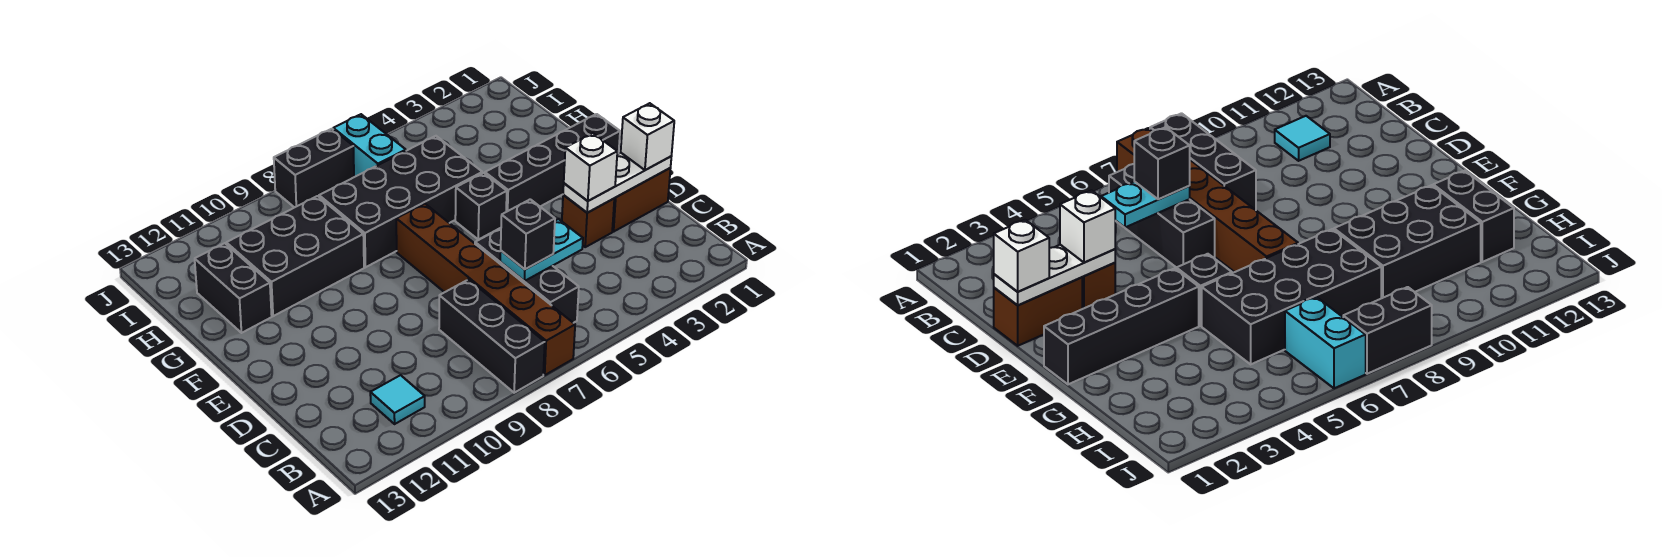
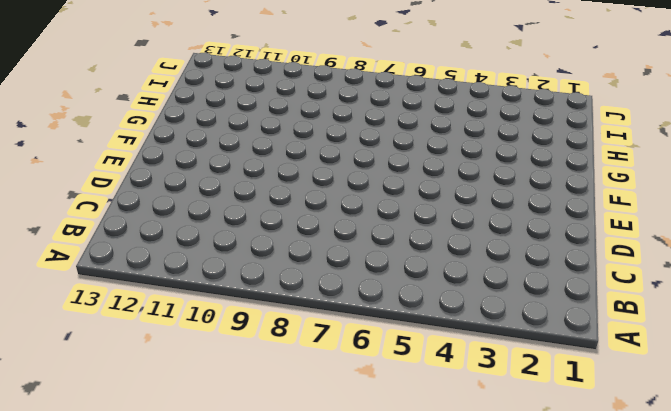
none -> brown brick A7:F7 level 1
none -> black brick A8:C8 level 1
none -> black brick B6:D6 level 1

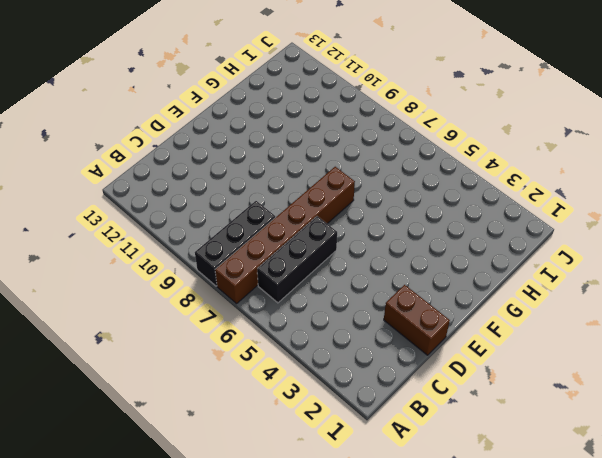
none -> cyan tile B11 level 1
none -> brown brick D3 level 1
none -> black brick F1:F4 level 1

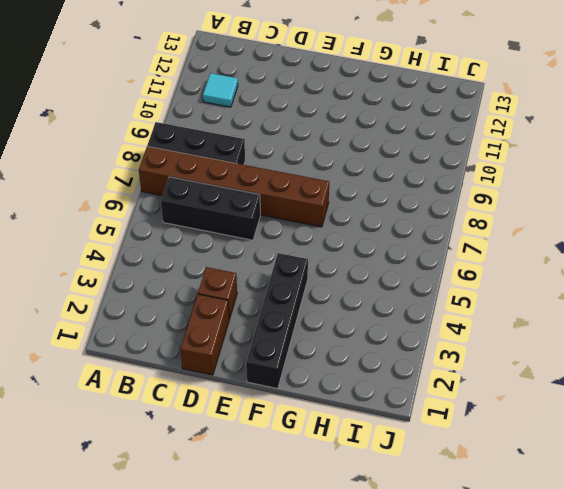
none -> black brick F5 level 1
none -> black brick G5:H8 level 1
none -> black brick G9:H11 level 1

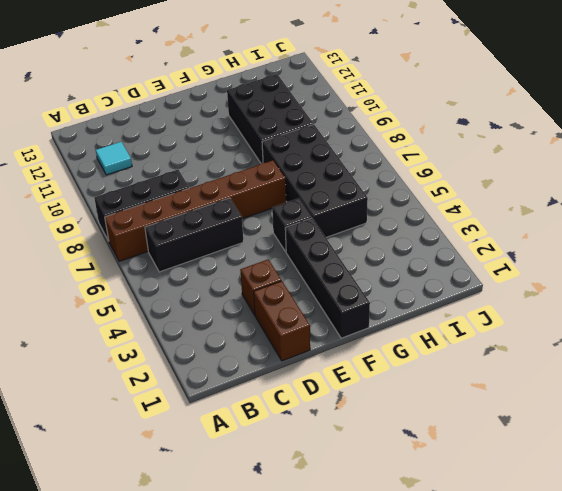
none -> black brick G12:H12 level 1
none -> cyan brick I6:J6 level 1
none -> black brick J7:J8 level 1

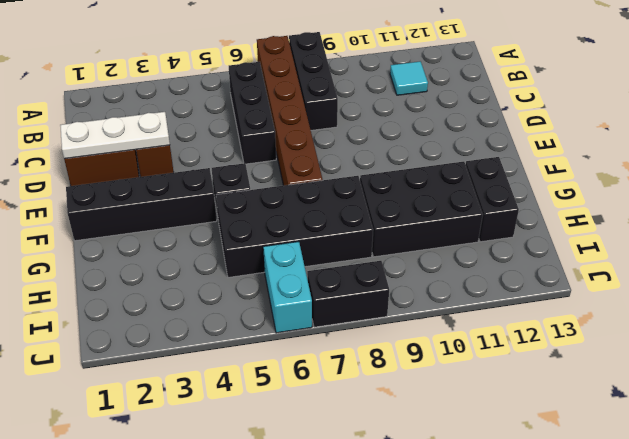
none -> cyan plate C5:C6 level 2
none -> black brick C6 level 3
none -> white brick D1 level 3

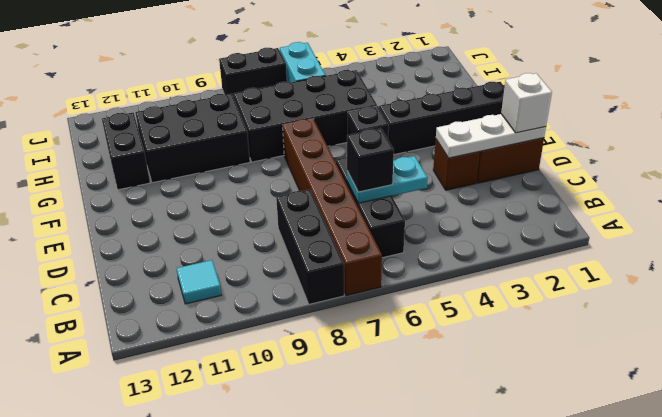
none -> white brick D3 level 3

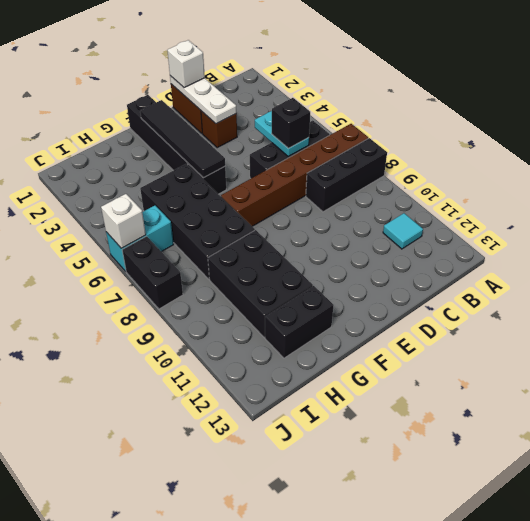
black tile F2:F5 level 2 -> none
white brick J6 level 2 -> white brick D3 level 3

